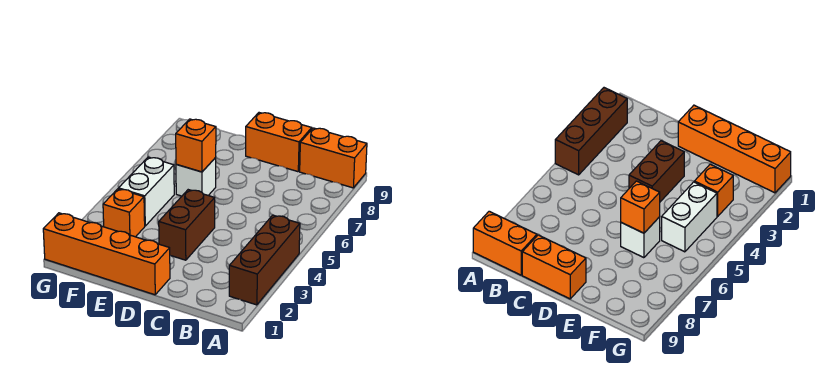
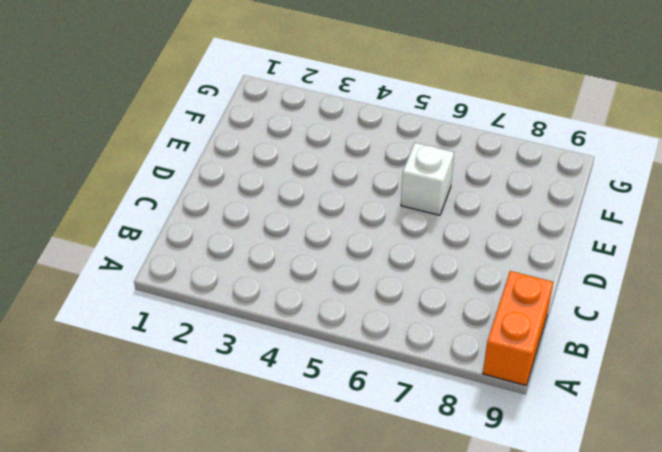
none -> brown brick A2:A4 level 1
none -> orange brick C9:D9 level 1

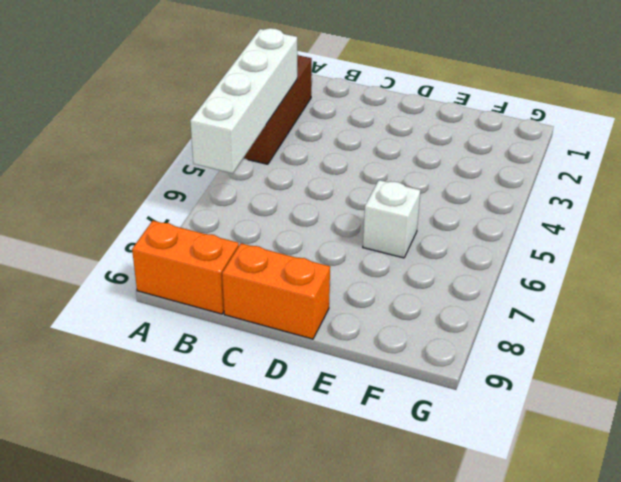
white brick A3:A6 level 2 -> none
none -> orange brick D1:G1 level 1
none -> brown brick D3:D4 level 1

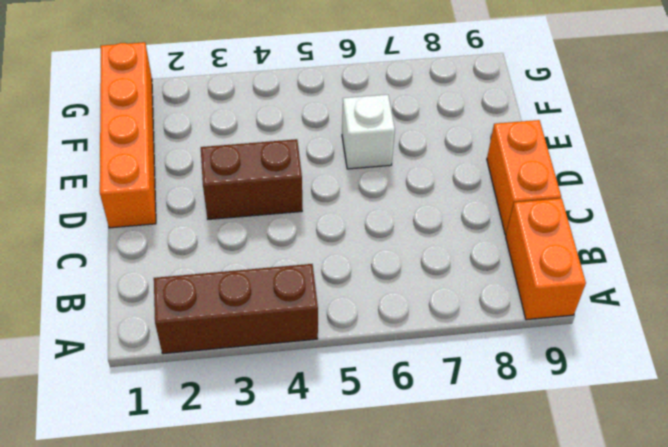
none -> orange brick F3 level 1
none -> white brick F4:F5 level 1

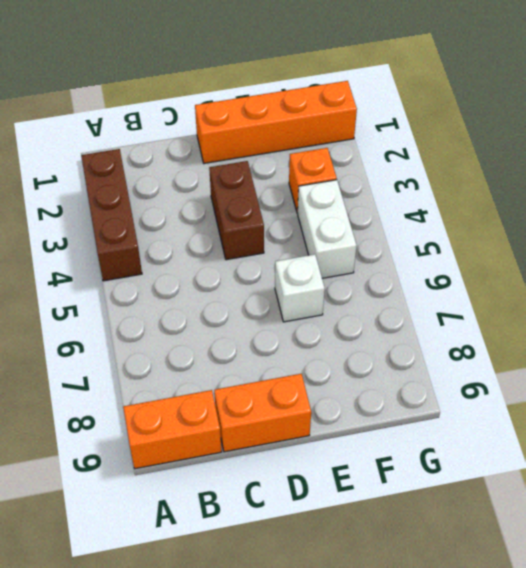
none -> orange brick E6 level 2

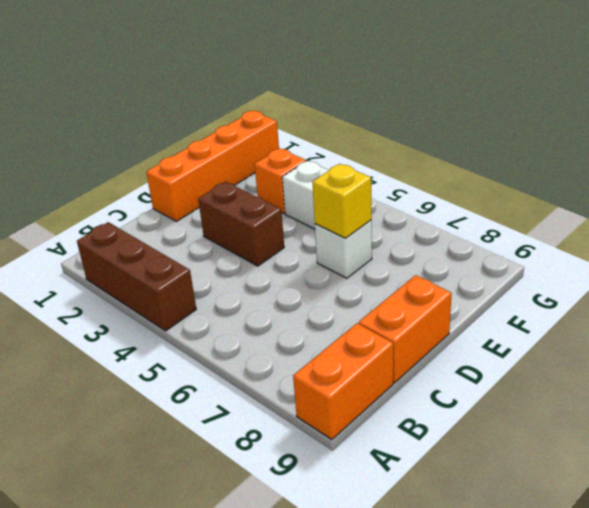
yellow brick E6 level 2 -> orange brick E6 level 2

